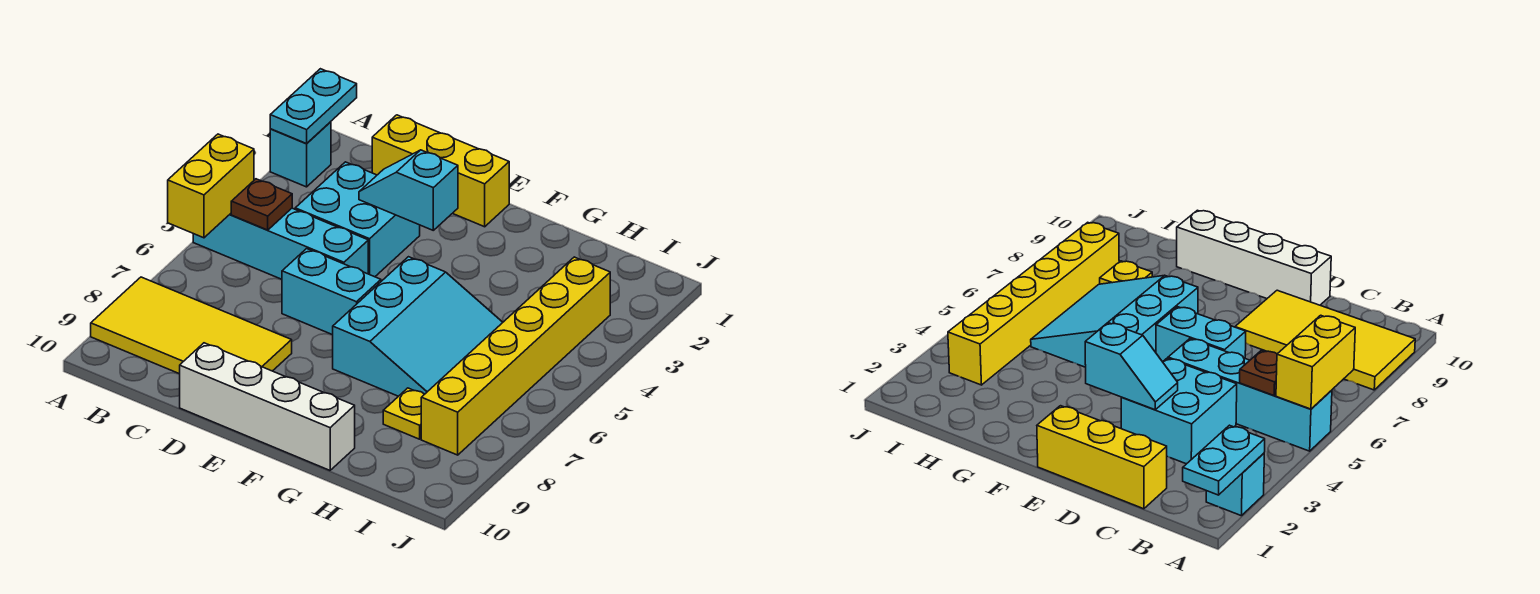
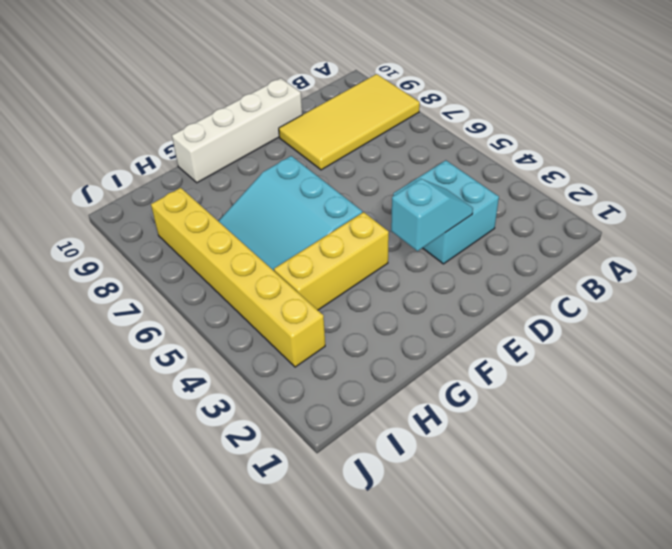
yellow brick F4:H4 level 1 -> yellow brick C1:E1 level 1
none -> cyan brick A2 level 1
none -> cyan brick A5:D5 level 1
none -> cyan brick D6:E6 level 1

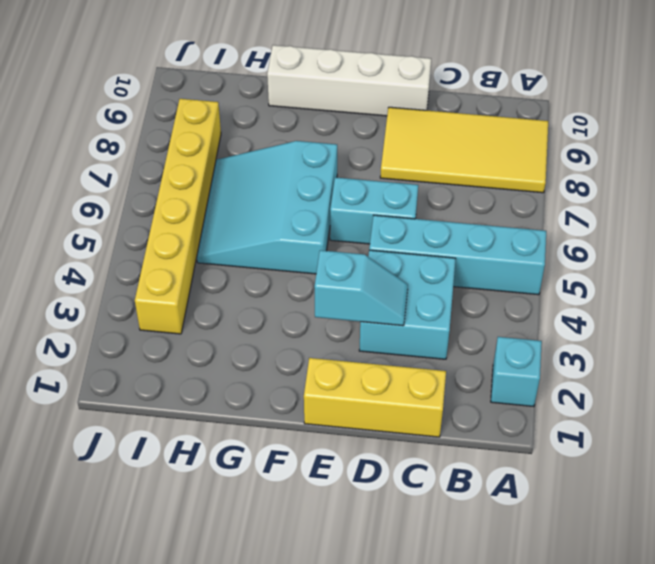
none -> yellow plate H8 level 1
none -> cyan plate A1:A2 level 2
none -> yellow brick A5:A6 level 2

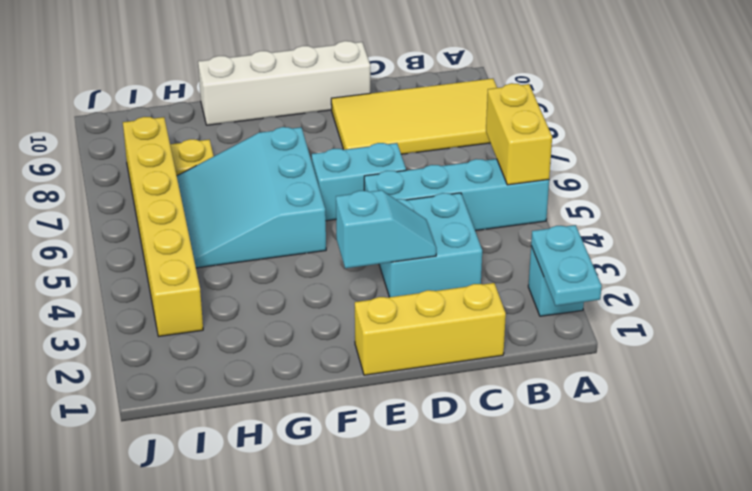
none -> brown plate B5 level 2

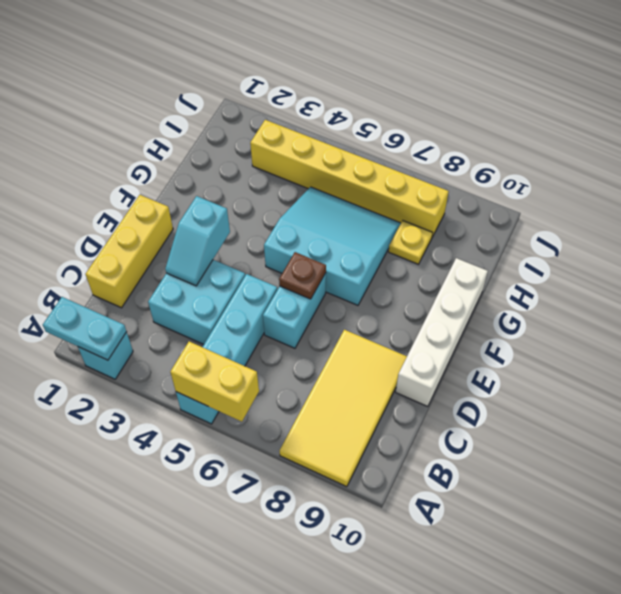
brown plate E6 level 2 -> brown plate B5 level 2

